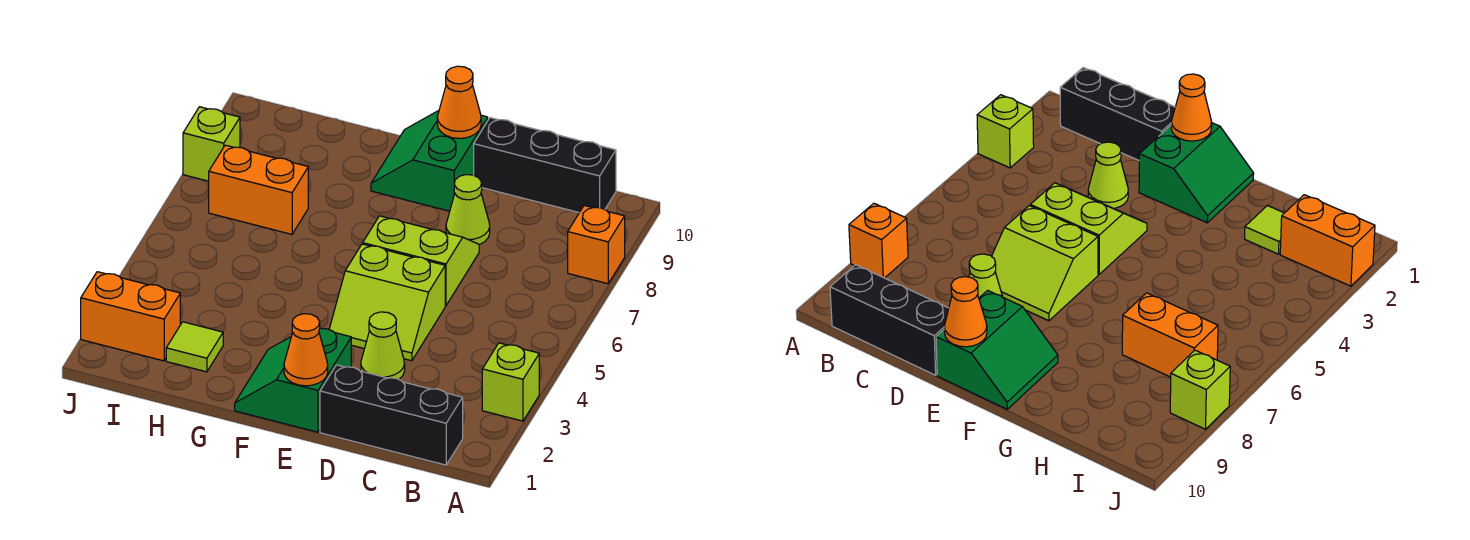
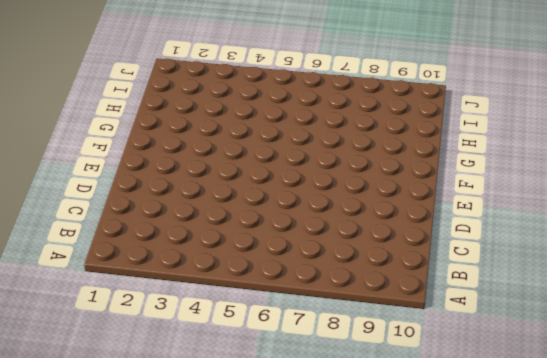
none -> lime brick A3 level 1
none -> orange brick A8 level 1
none -> black brick B1:D1 level 1

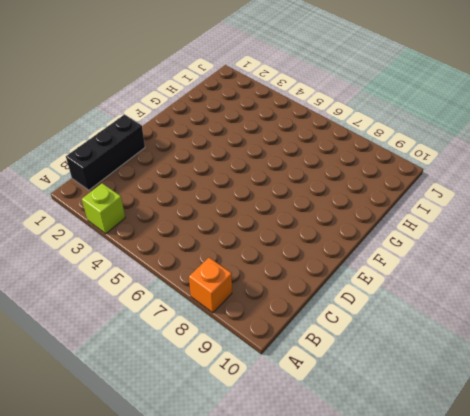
none -> black brick B10:D10 level 1
none -> lime cone D3 level 1
none -> lime slope D4:E5 level 1 top 5

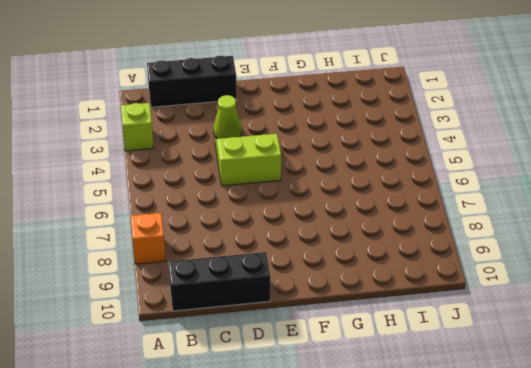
none -> lime slope D6:E7 level 1 top 6
none -> lime cone D8 level 1
none -> green slope E1:F2 level 1 top E

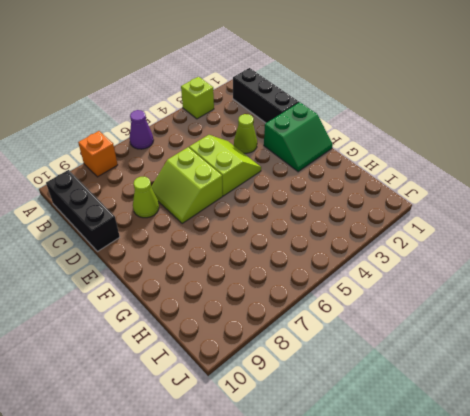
purple cone A6 level 1 -> none
none -> green slope E9:F10 level 1 top E
none -> lime tile H2 level 1
none -> orange brick H7:I7 level 1

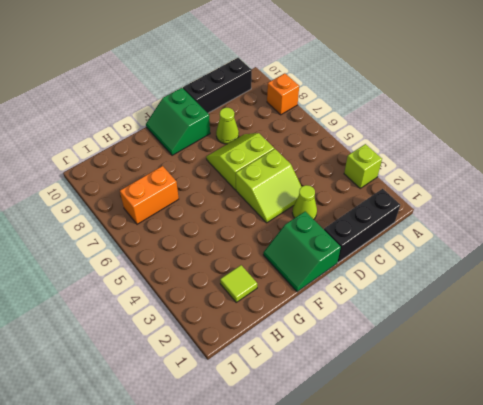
none -> orange brick I2:J2 level 1
none -> lime brick J8 level 1
none -> orange cone E1 level 2

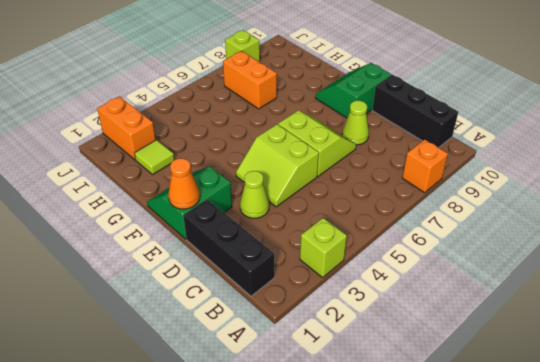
none -> orange cone E10 level 2

